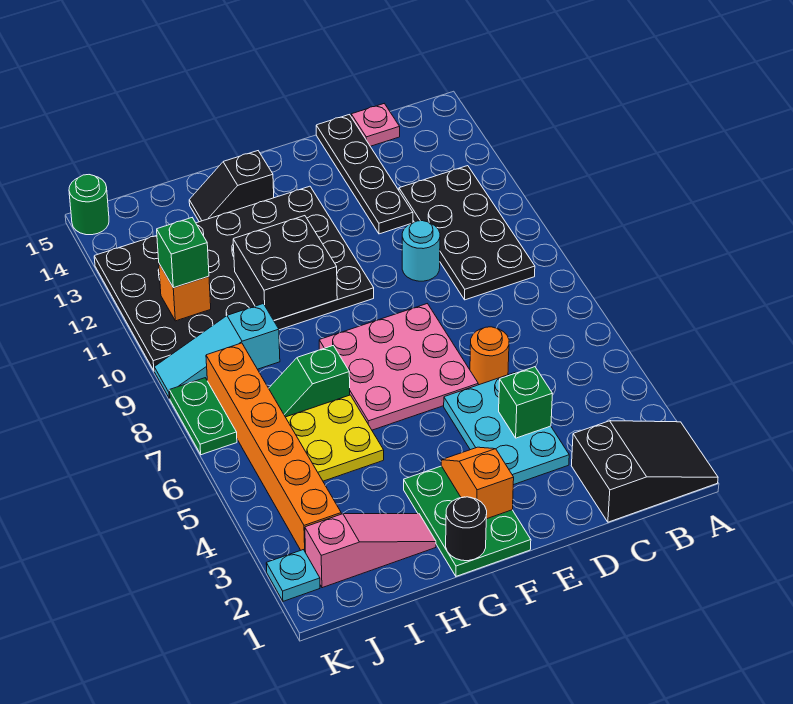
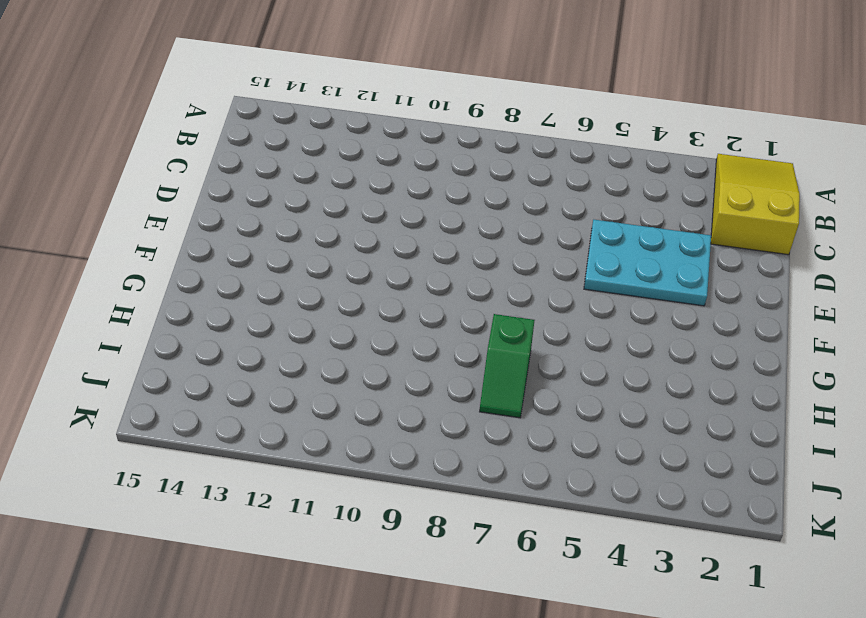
yellow slope A1:C2 level 1 top C -> black slope A1:C2 level 1 top C
none -> black plate B9:C12 level 1
none -> pink plate C15 level 1
none -> orange round brick D6 level 1

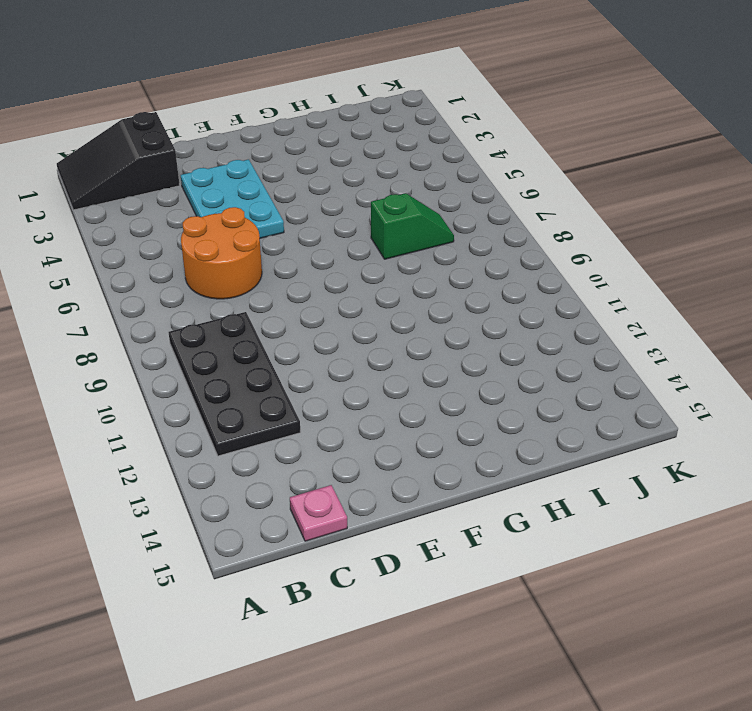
orange round brick C6:D7 level 1 -> orange round brick D6 level 1
none -> cyan round brick D10 level 1
none -> black plate D12:D15 level 1
none -> pink plate E6:G8 level 1

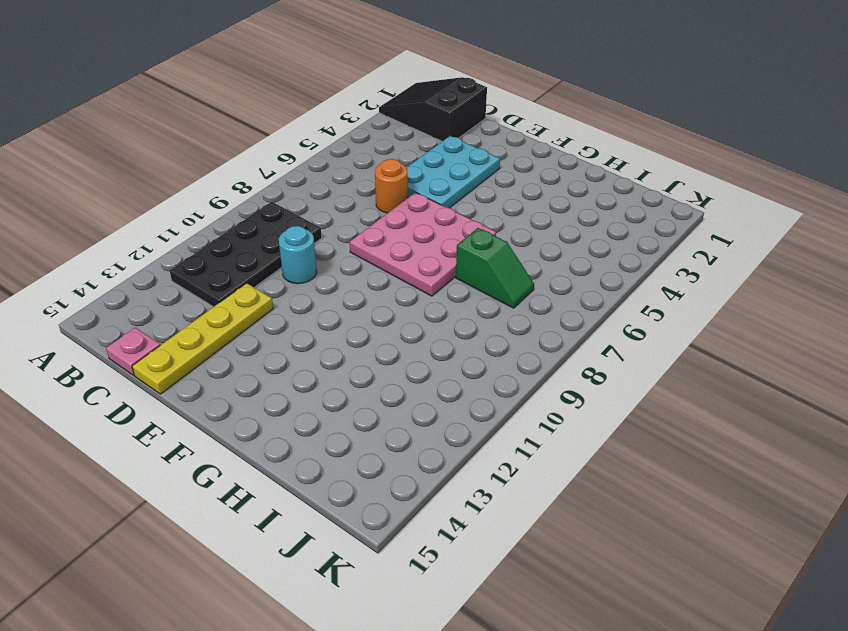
yellow plate D12:D15 level 1 -> black plate D12:D15 level 1
none -> green plate F1:G3 level 1
none -> black plate F10:K13 level 1
none -> black slope G14:H14 level 1 top G

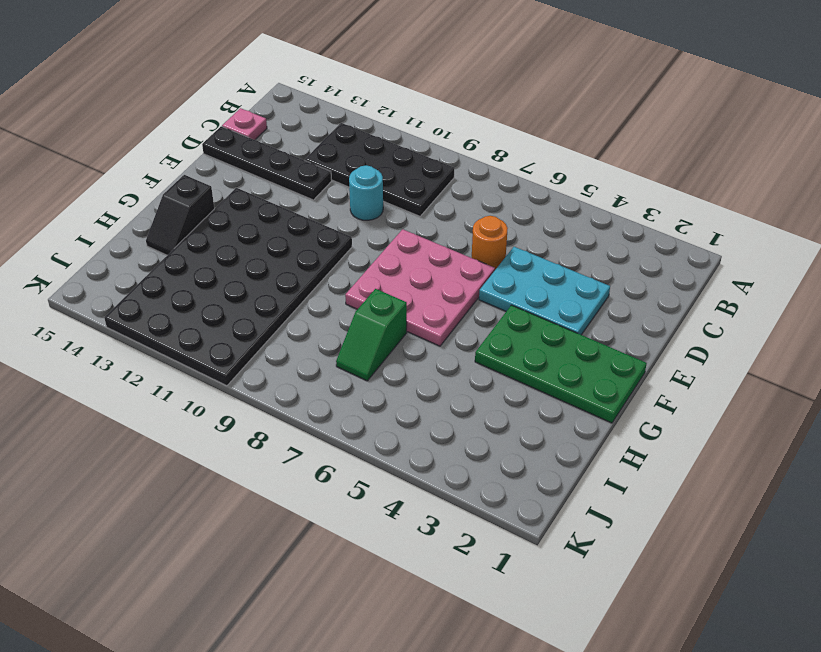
green plate F1:G4 level 1 -> green plate F1:G3 level 1
none -> black slope A1:C2 level 1 top C
none -> pink slope H2:J2 level 1 top J
none -> yellow plate H5:I6 level 1

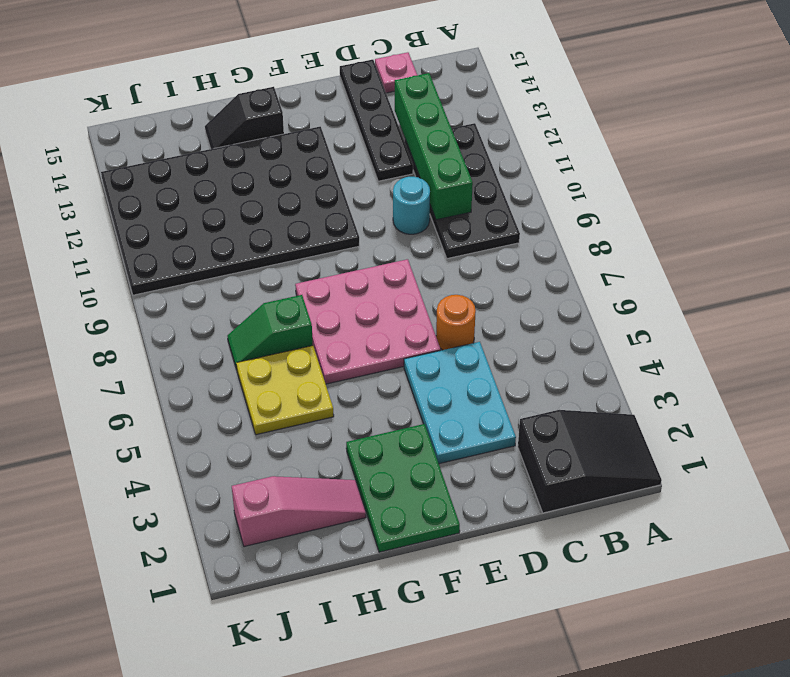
green brick C10:C13 level 2 -> none
none -> cyan slope I9:K9 level 1 top I
none -> orange brick J3:J8 level 1
none -> cyan plate K2 level 1

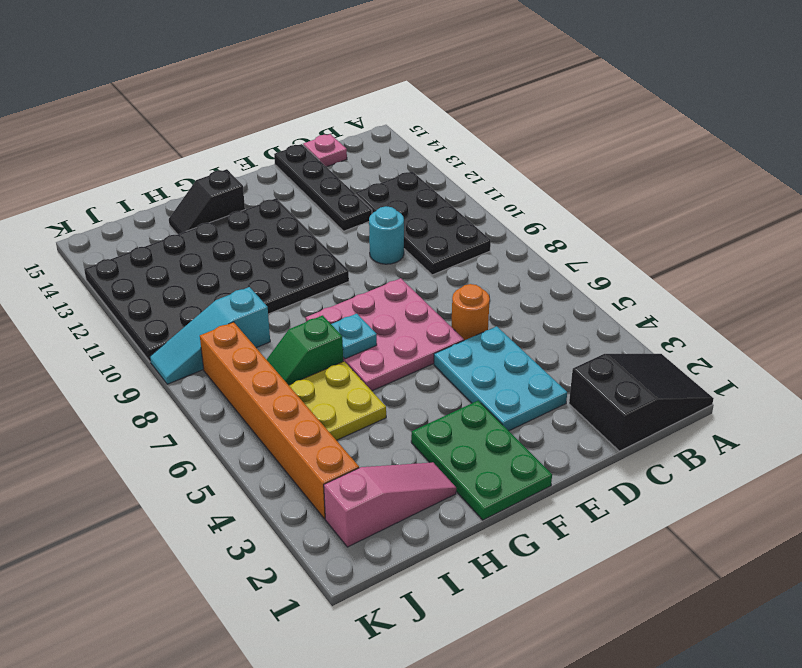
cyan plate G7 level 2 -> cyan plate K2 level 1
none -> green plate K7:K8 level 1
none -> green round brick K15 level 1
none -> green brick D4 level 2

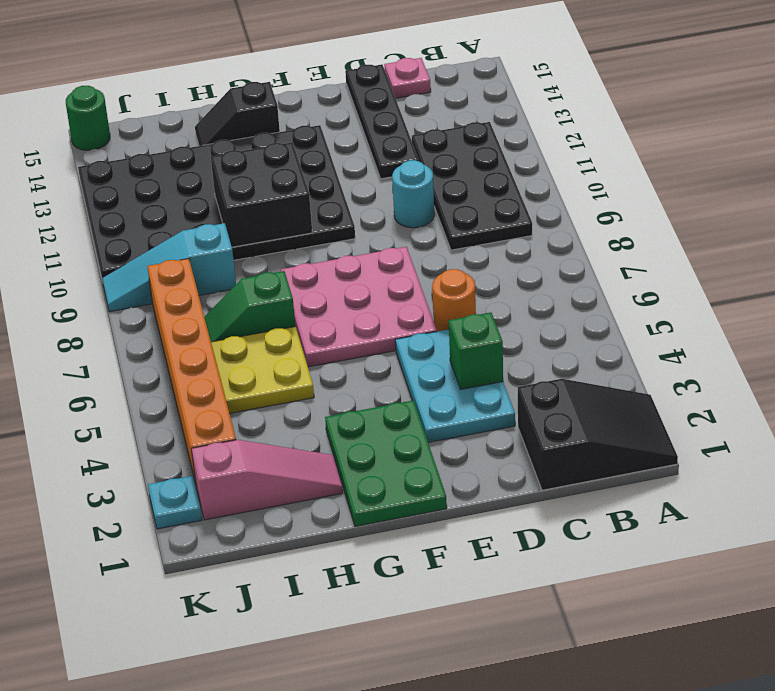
none -> green plate K7:K8 level 1
none -> orange slope F2:F3 level 2 top 2
none -> black round brick G1 level 2

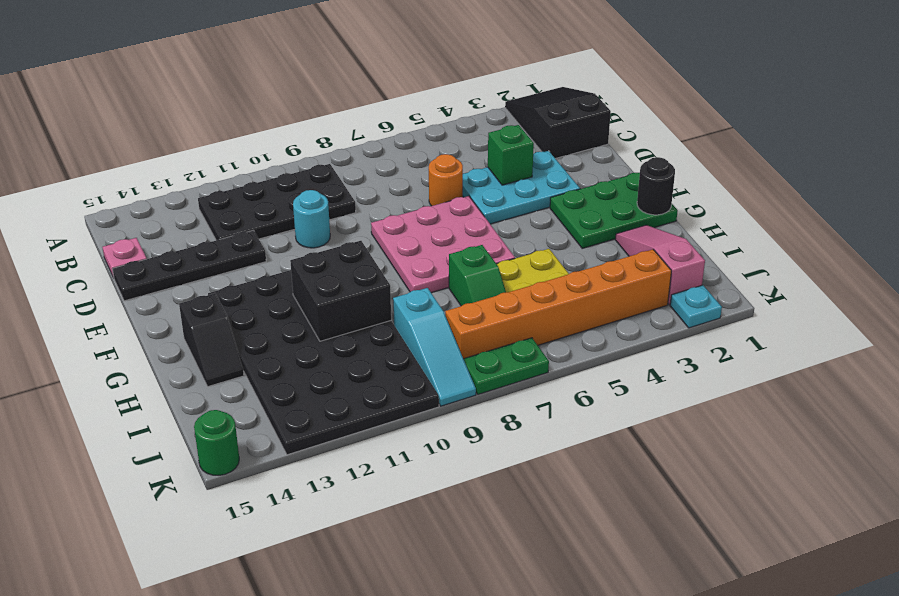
none -> orange slope F2:F3 level 2 top 2
none -> orange brick J11 level 2
none -> green brick J11 level 3

